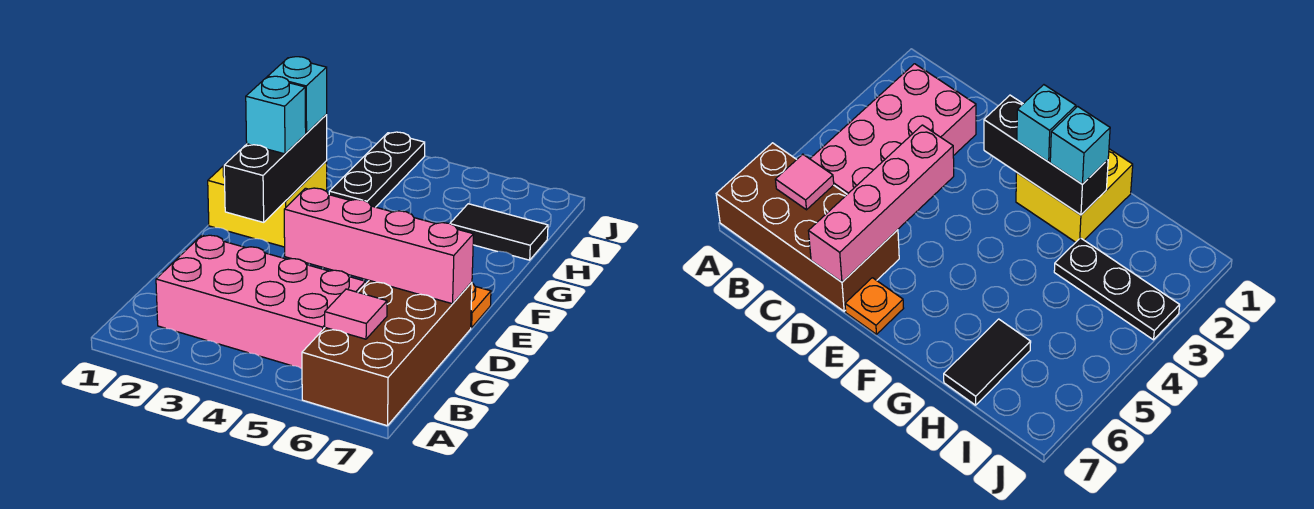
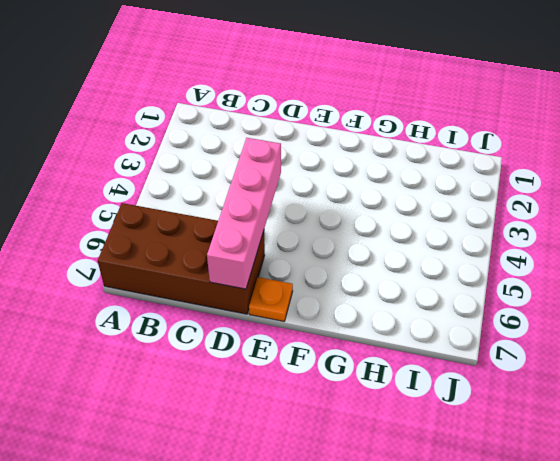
none -> pink brick B2:C5 level 1
none -> yellow brick F1:G2 level 1

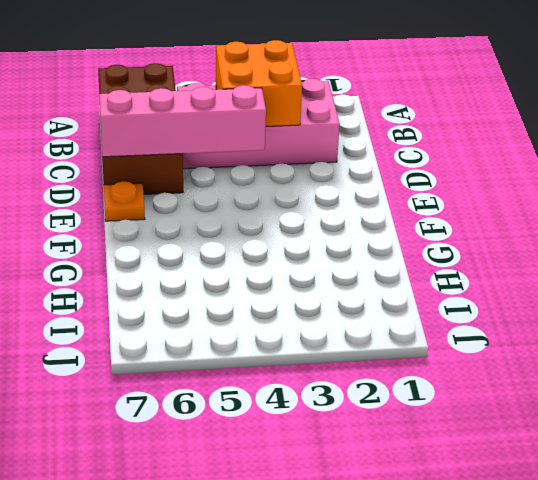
orange brick B3:C4 level 2 -> none
none -> yellow brick F1:G2 level 1
none -> black plate H3:J3 level 1

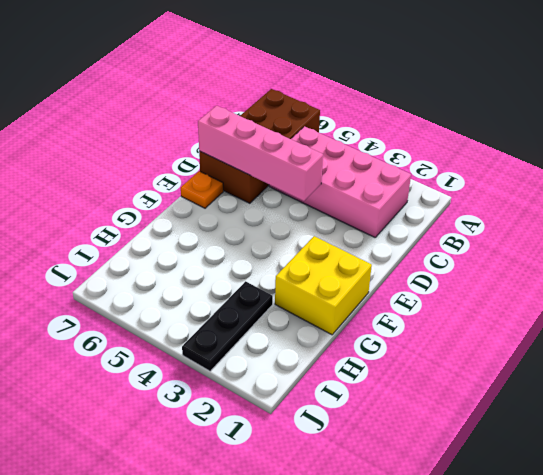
none -> black tile H6:H7 level 1
none -> pink tile B6 level 2

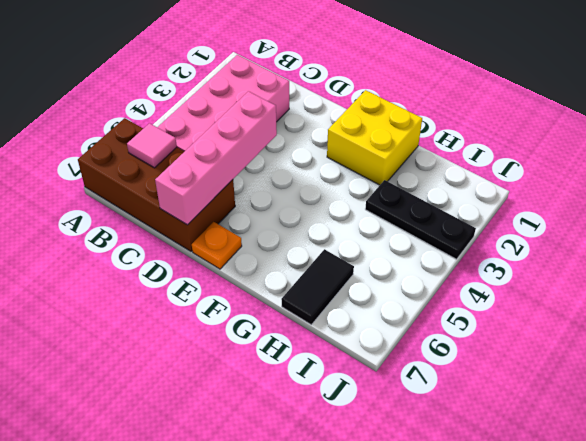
none -> black brick E2:G2 level 2
none -> cyan brick F2 level 3

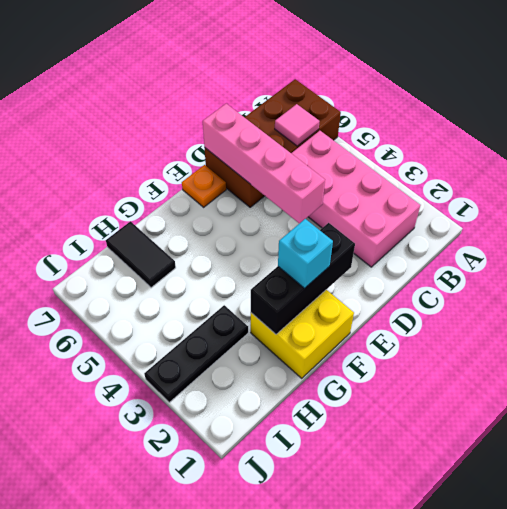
none -> cyan brick G2 level 3

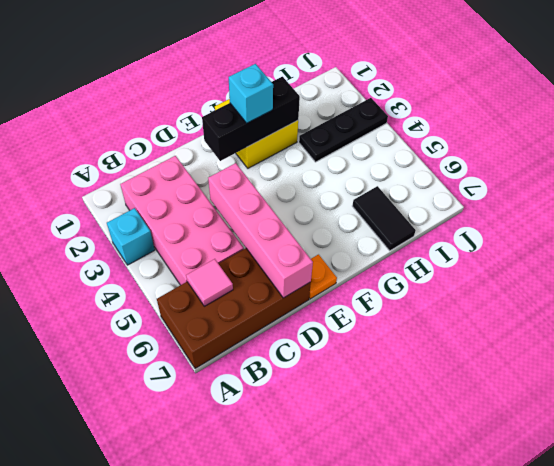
cyan brick A3 level 1 -> cyan brick G2 level 3

